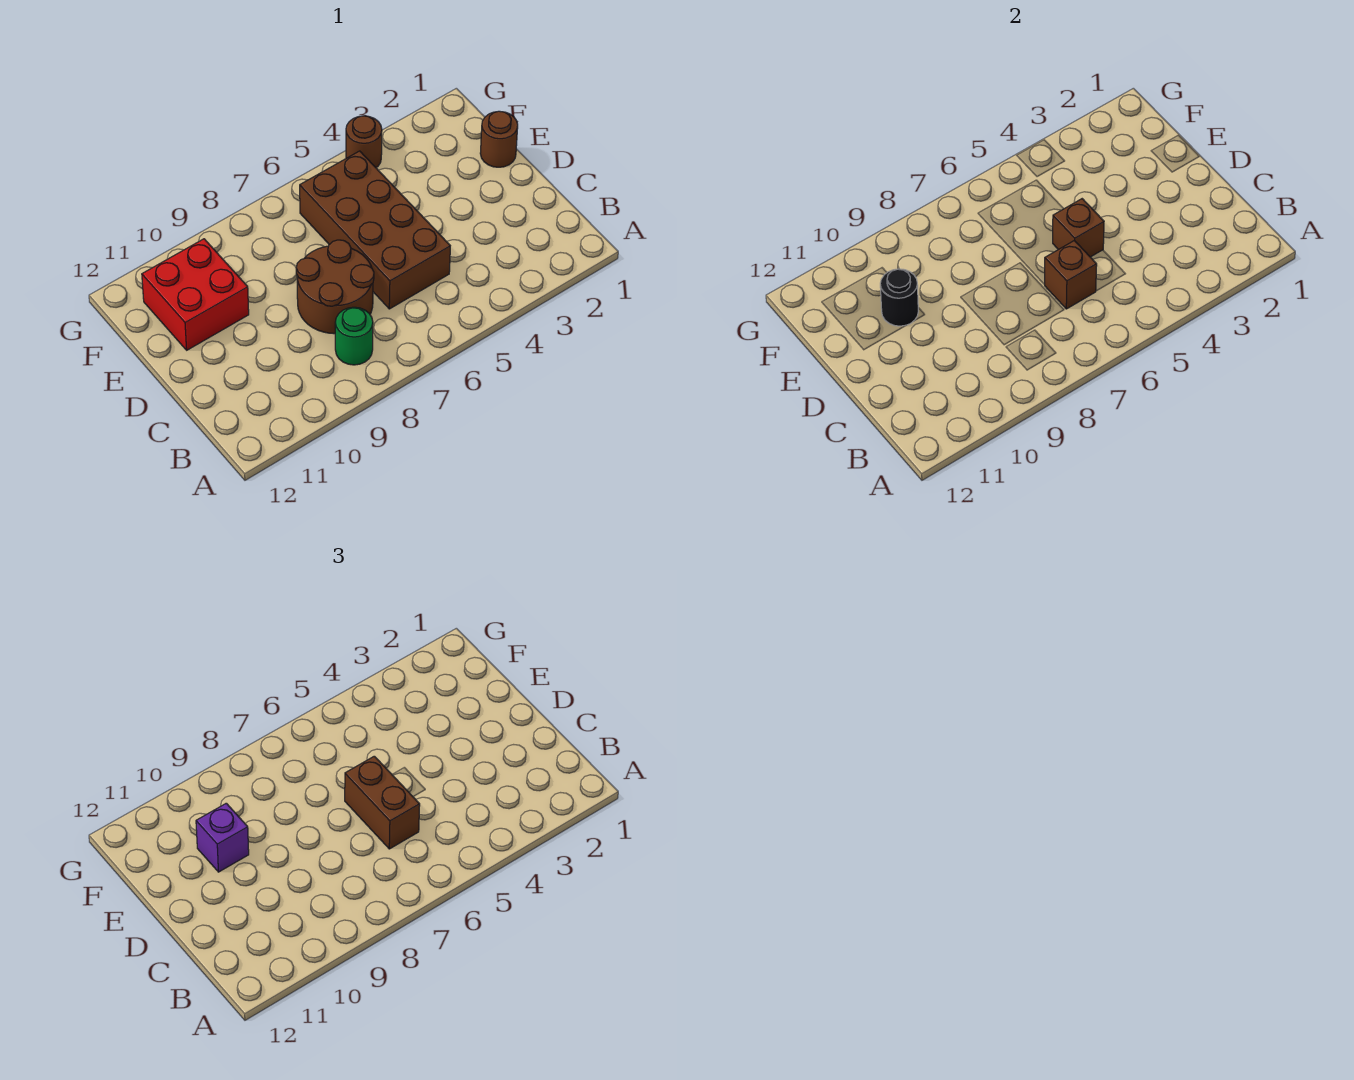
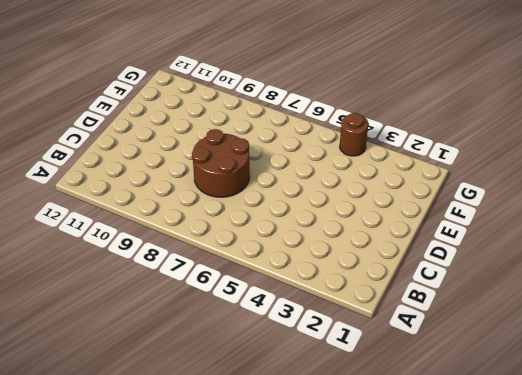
none -> green round brick B8 level 1
none -> brown brick C5:F6 level 1

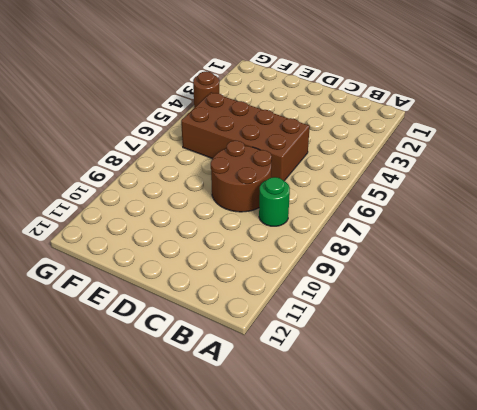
none -> brown round brick E1 level 1
none -> red brick E10:F11 level 1

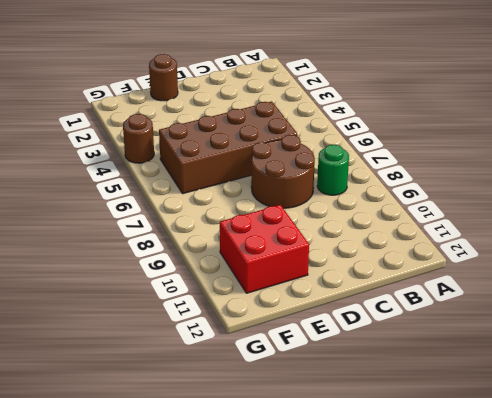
none -> brown brick C6 level 2
none -> brown brick D5 level 2

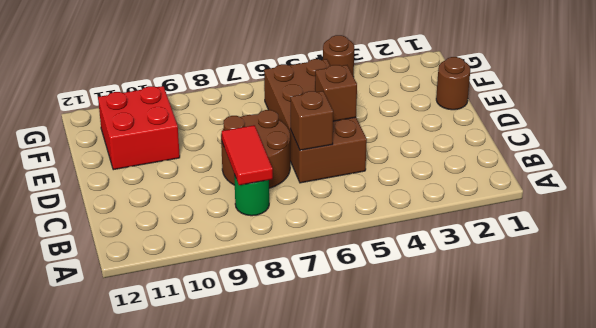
red tile B8:C8 level 2 -> none
none -> black round brick E10 level 2
none -> brown brick C6:D6 level 3

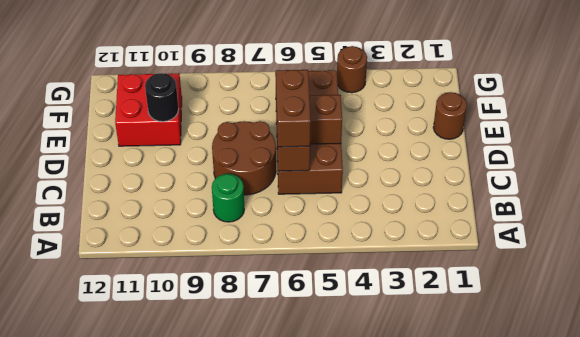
none -> purple brick E10 level 3

